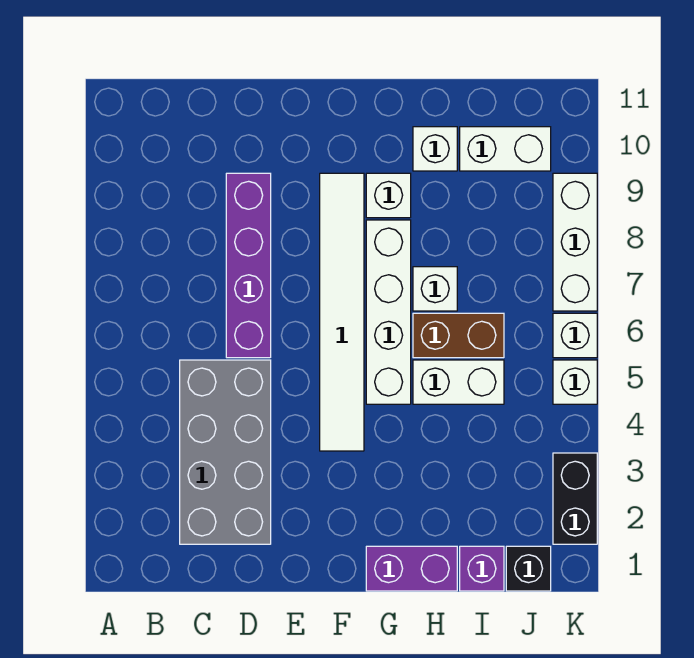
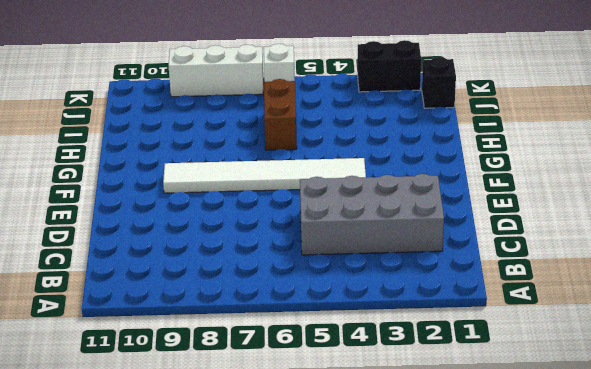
none -> purple brick D6:D9 level 1
none -> purple brick G1:H1 level 1
none -> white brick G5:G8 level 1

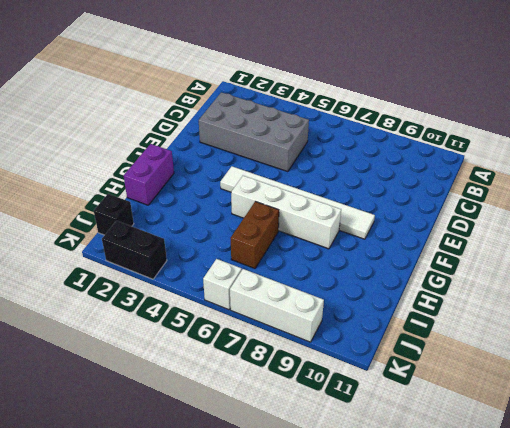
none -> purple brick D6:D9 level 1
none -> white brick G9 level 1
none -> white brick H5:I5 level 1

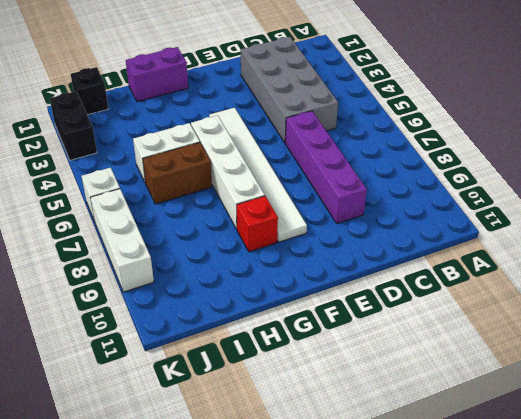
red brick G9 level 1 -> white brick G9 level 1
none -> white brick H7 level 1
none -> white brick H10 level 1
none -> purple brick I1 level 1

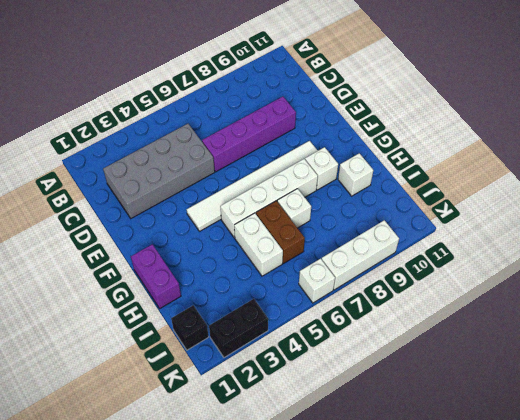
none -> purple brick I1 level 1
none -> white brick I10:J10 level 1
none -> white brick K5 level 1

